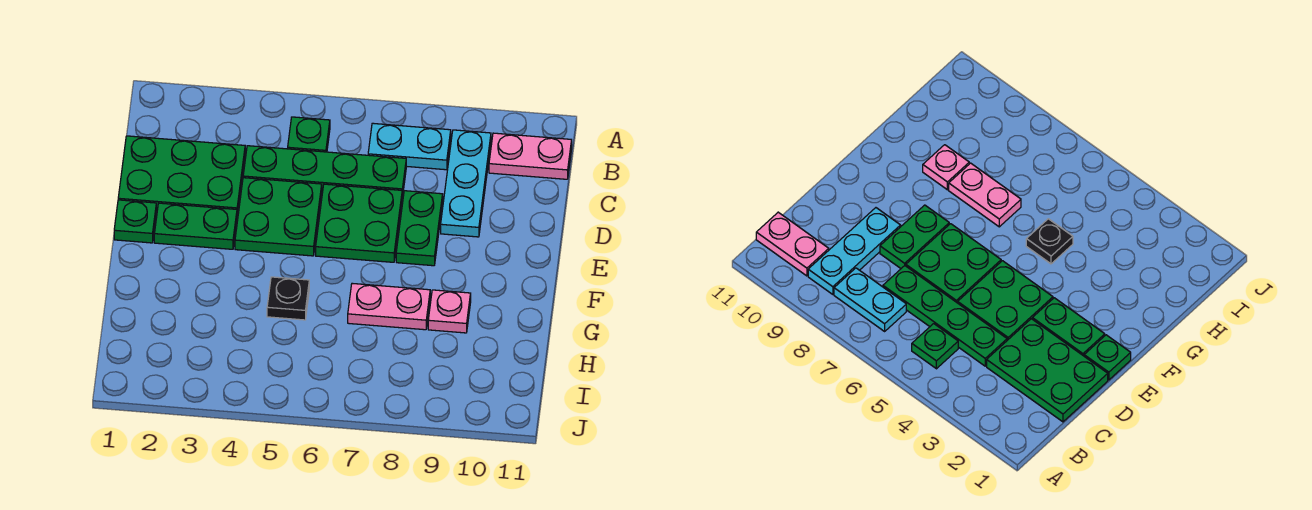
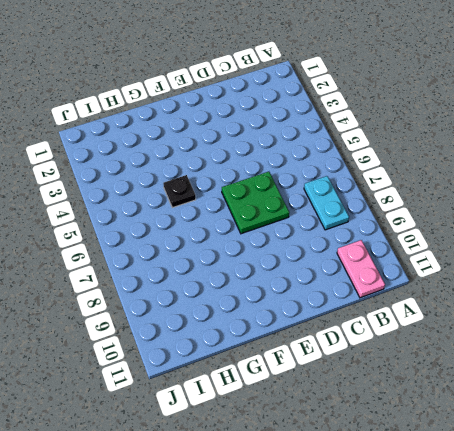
none -> green plate B5 level 1
none -> cyan plate B9:D9 level 1
none -> green plate C1:D3 level 1

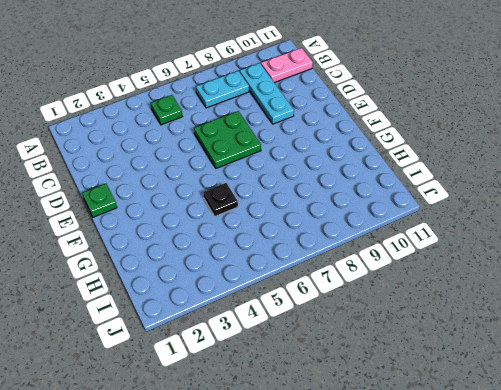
none -> green plate C1:D3 level 1
none -> green plate C4:C7 level 1
none -> green plate D4:E5 level 1

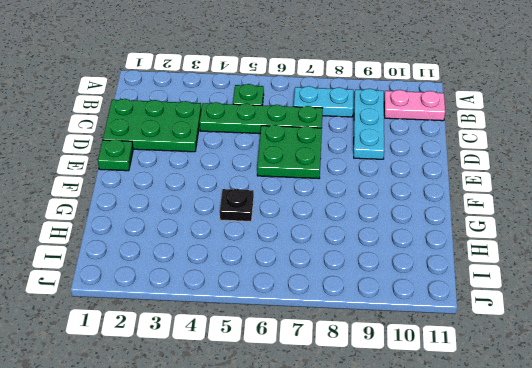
none -> green plate D4:E5 level 1
none -> green plate D8:E8 level 1
none -> green plate E2:E3 level 1

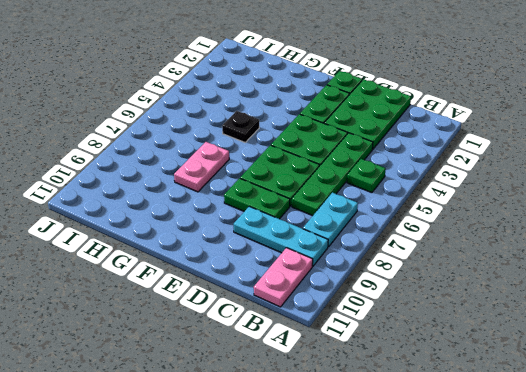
none -> pink plate G9 level 1

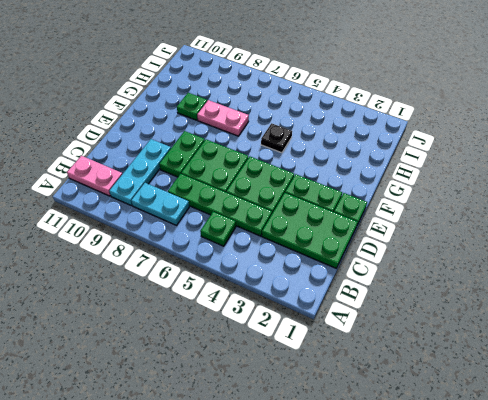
green plate G9 level 1 -> pink plate G9 level 1

